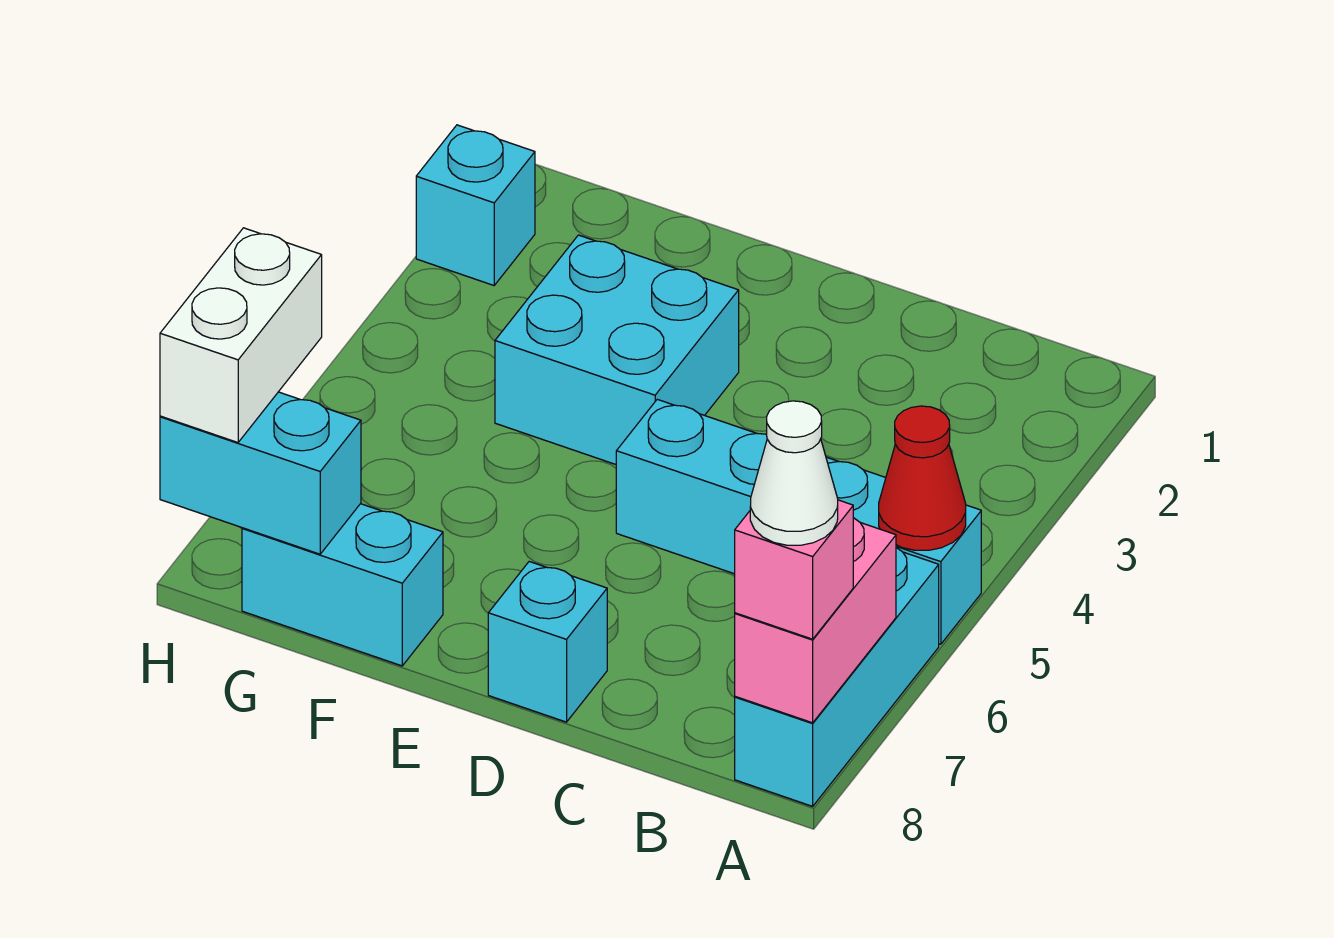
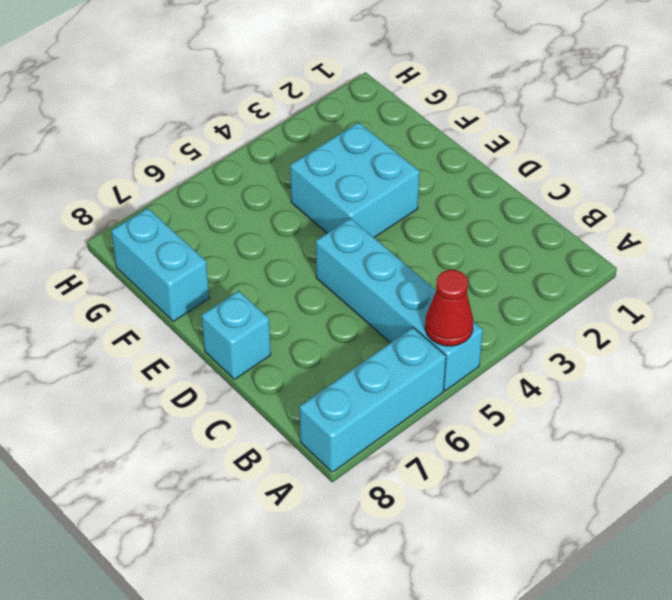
none -> cyan brick H2 level 1
none -> pink brick A7:A8 level 2
none -> cyan brick G8:H8 level 2

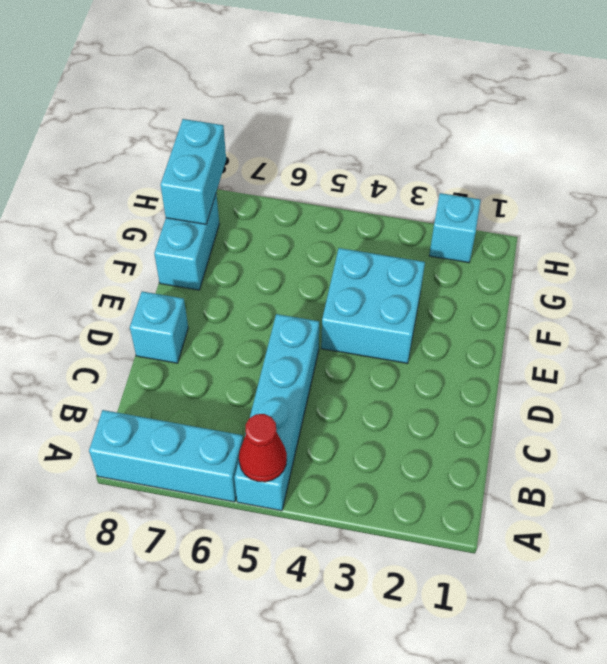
none -> pink brick A7:A8 level 2
none -> pink brick A8 level 3
none -> white brick H7:H8 level 3

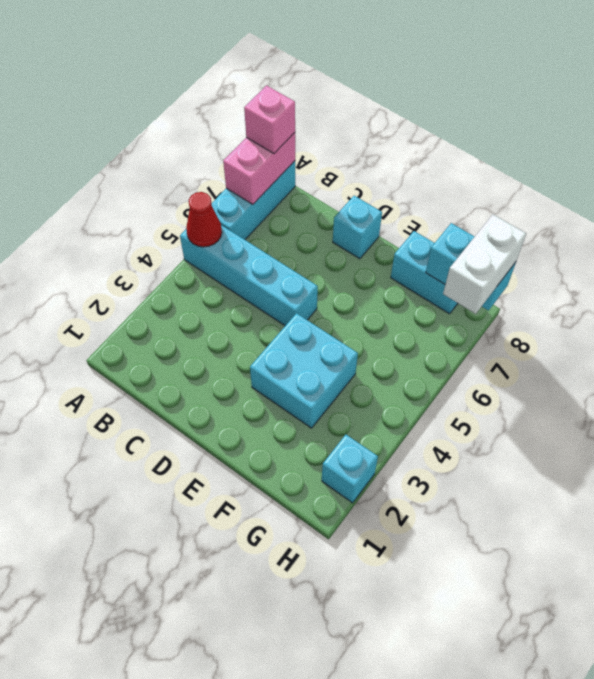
none -> white cone A8 level 4

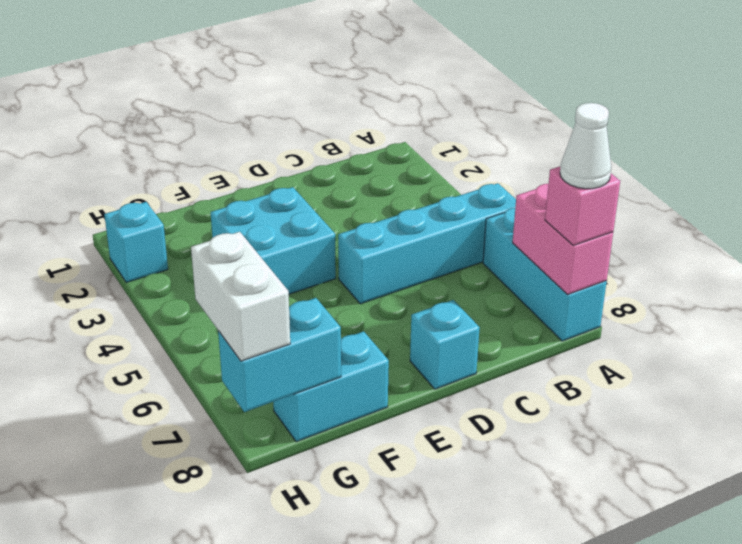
none -> red cone A5 level 2

